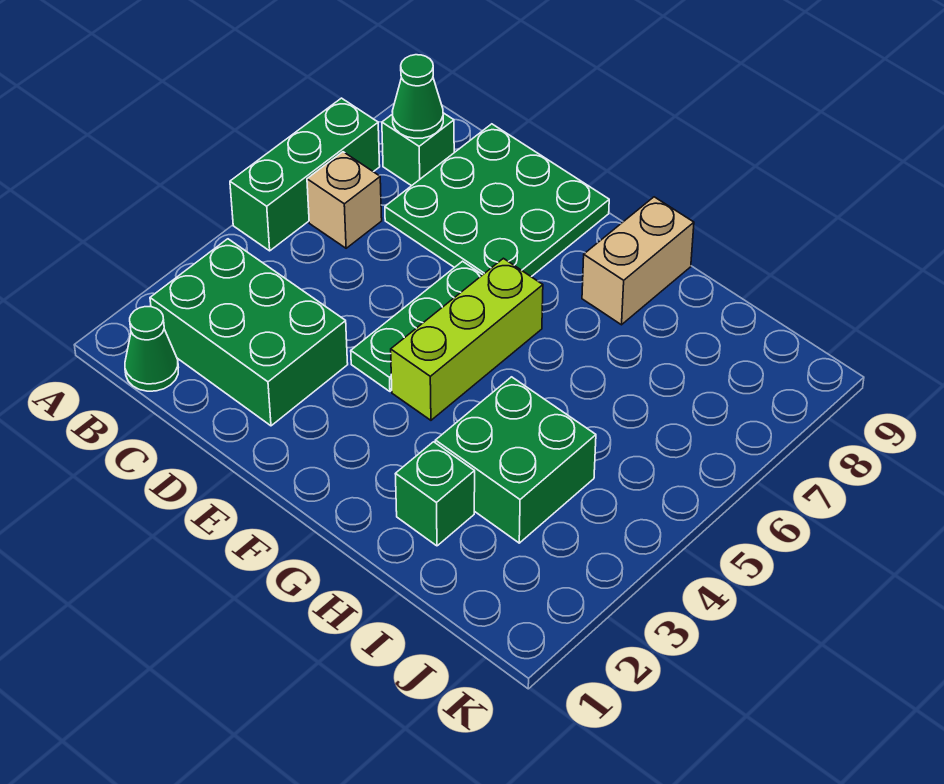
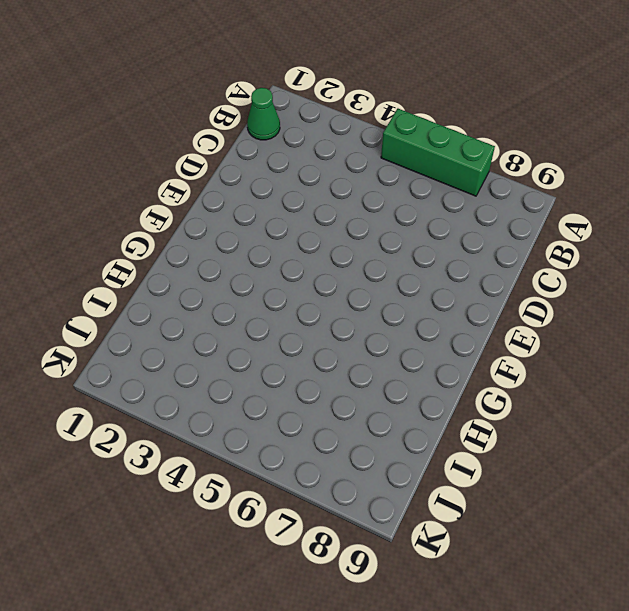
none -> green brick B2:D3 level 1
none -> tan brick B6 level 1
none -> green brick B8 level 1

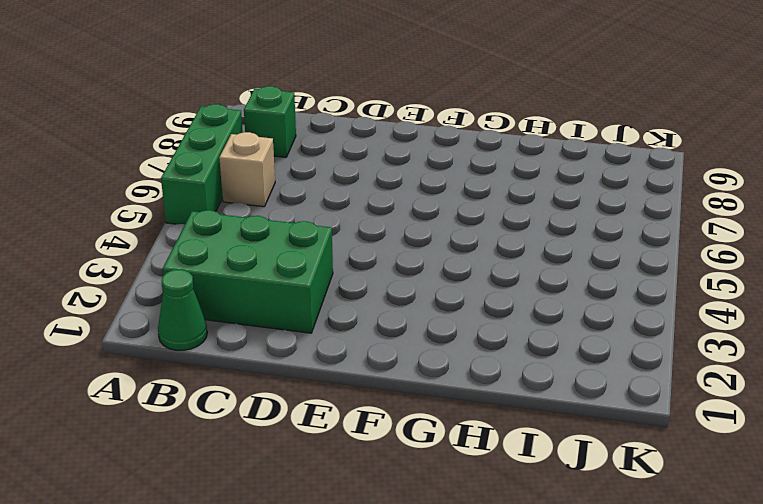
none -> green plate C7:E9 level 1
none -> green plate E4:E6 level 1
none -> lime brick F4:F6 level 1

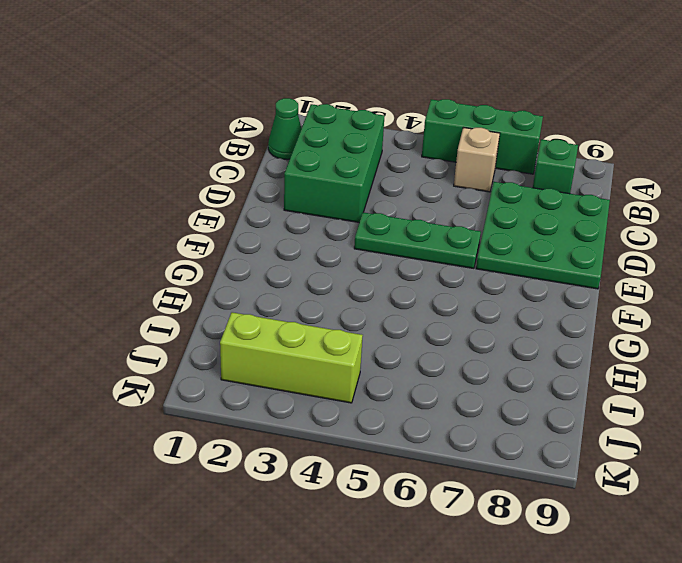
lime brick J2:J4 level 1 -> lime brick F4:F6 level 1
none -> tan brick G8:G9 level 1
none -> green brick H2 level 1
none -> green brick H3:I4 level 1

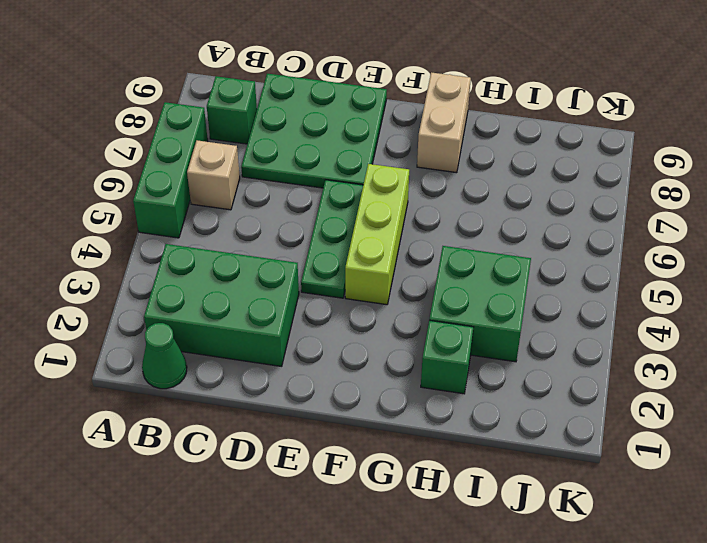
none -> green cone B8 level 2

